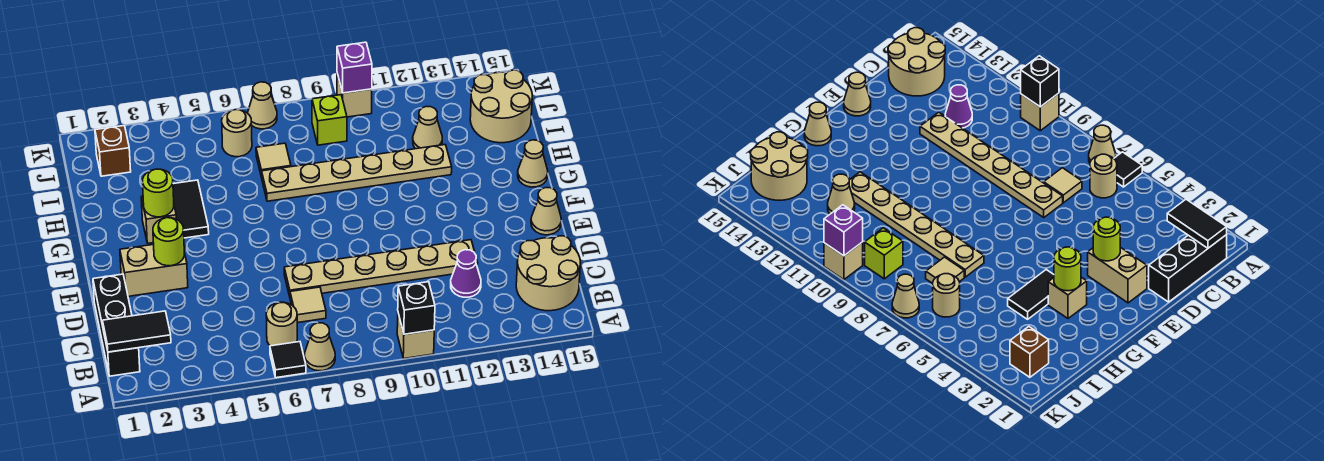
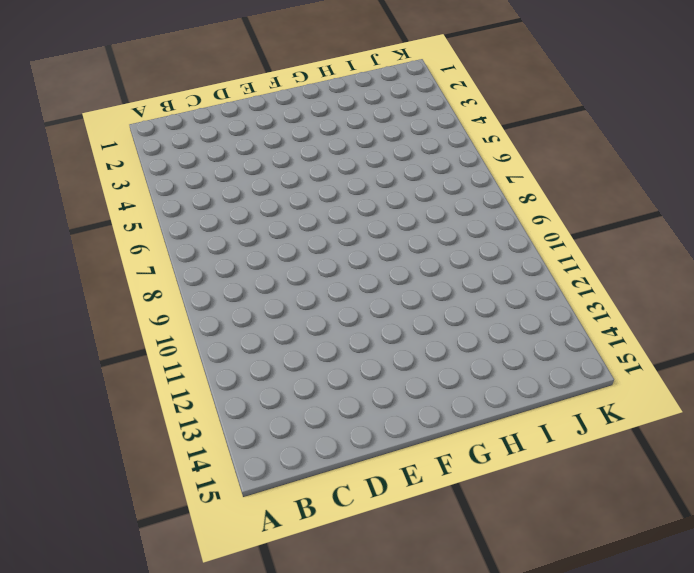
none -> black tile A6 level 1
none -> tan cone A7 level 1
none -> tan brick A10 level 1

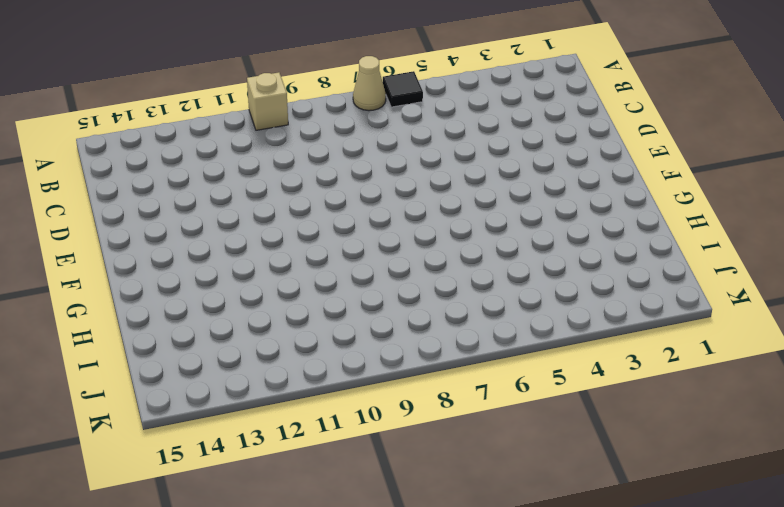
none -> black brick B1:D1 level 1
none -> tan round brick B6 level 1
none -> tan round brick B14:C15 level 1

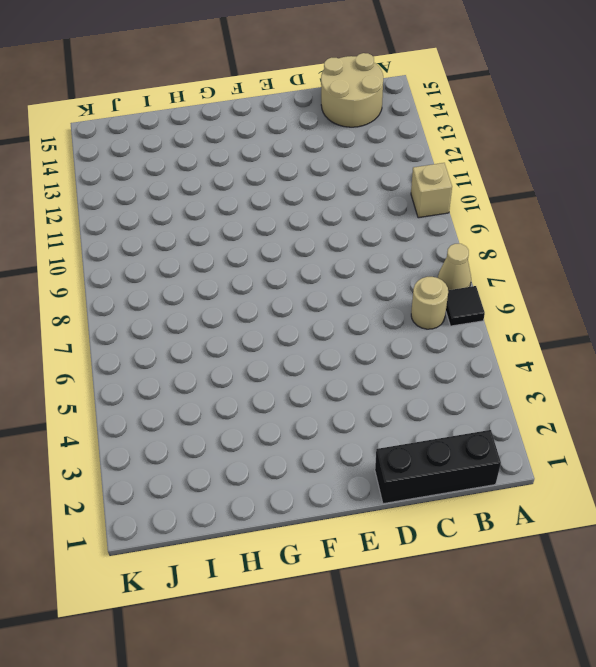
none -> tan tile C7 level 1
none -> purple cone C12 level 1
none -> tan plate D7:D12 level 1

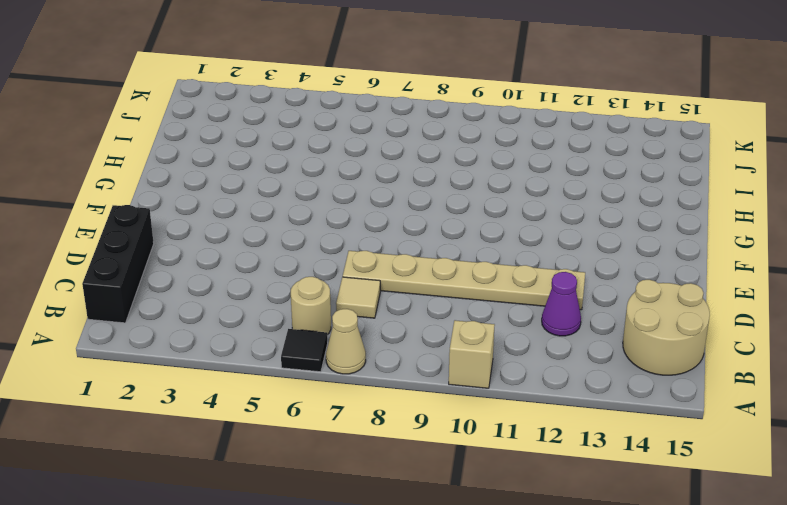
none -> tan brick E2:E3 level 1
none -> tan cone E15 level 1
none -> tan brick G3 level 1

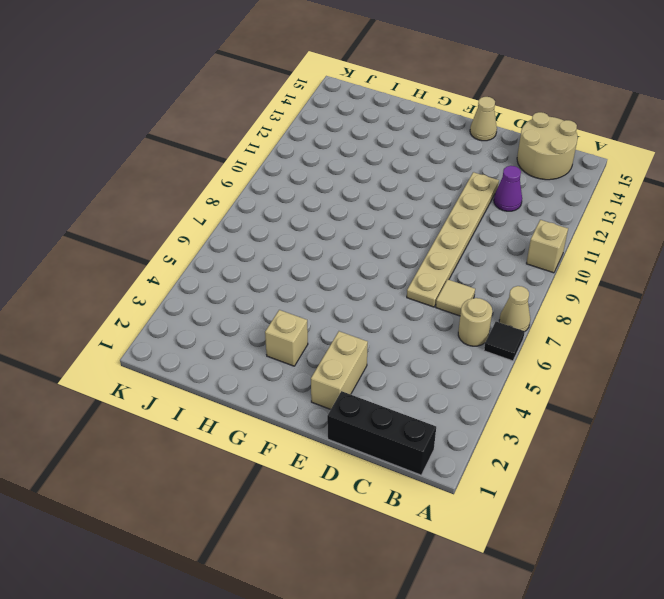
none -> black tile G4:H4 level 1
none -> tan cone G15 level 1
none -> tan plate H7:H12 level 1

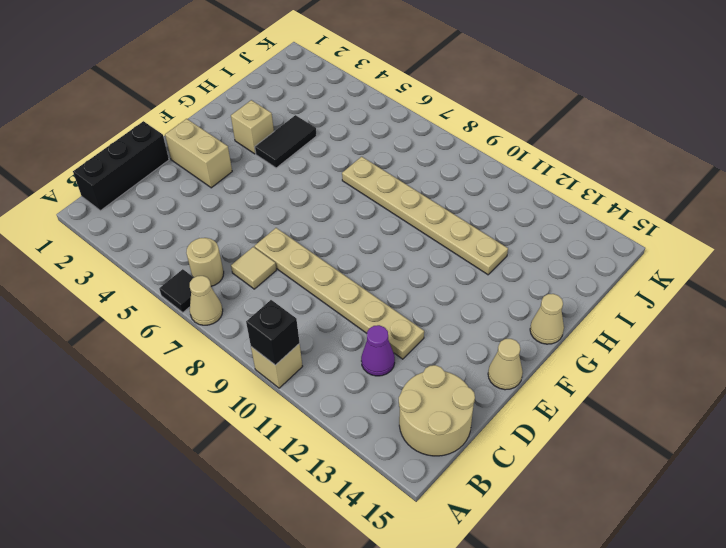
none -> tan tile I7 level 1
none -> tan cone I12 level 1
none -> tan round brick I14:J15 level 1

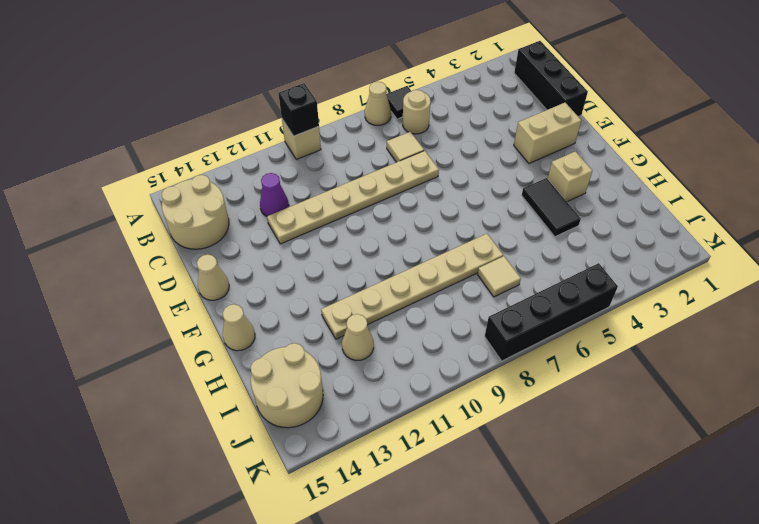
black brick K5:K8 level 1 -> tan cone K7 level 1
none -> brown brick J2 level 1
none -> tan round brick J6 level 1
none -> lime brick J9 level 1

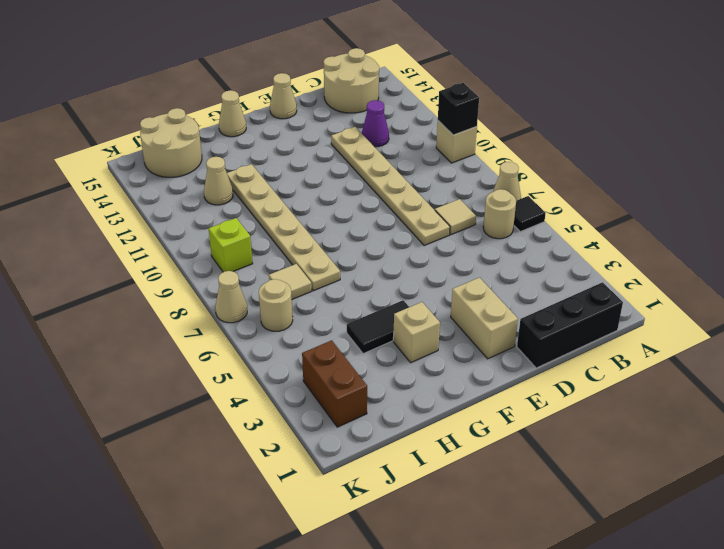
brown brick J2:J3 level 1 -> brown brick J2 level 1
none -> tan brick K10 level 1
none -> black tile B1:B2 level 2
none -> lime round brick E3 level 2

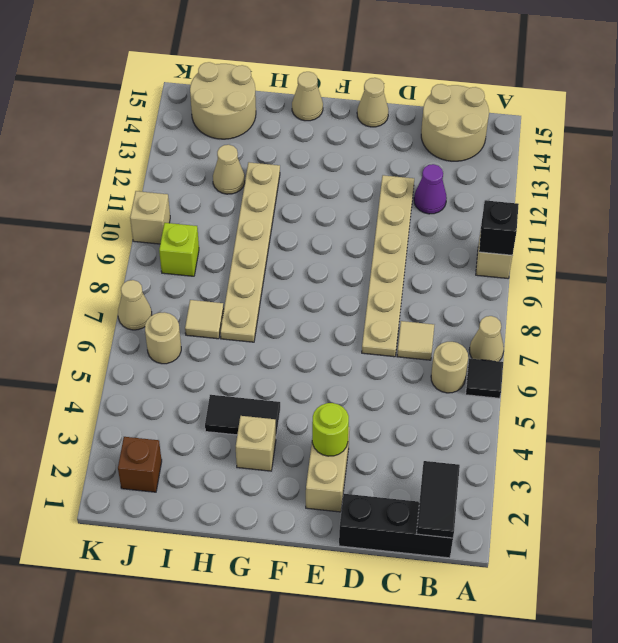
none -> lime round brick G3 level 2
none -> purple brick K10 level 2

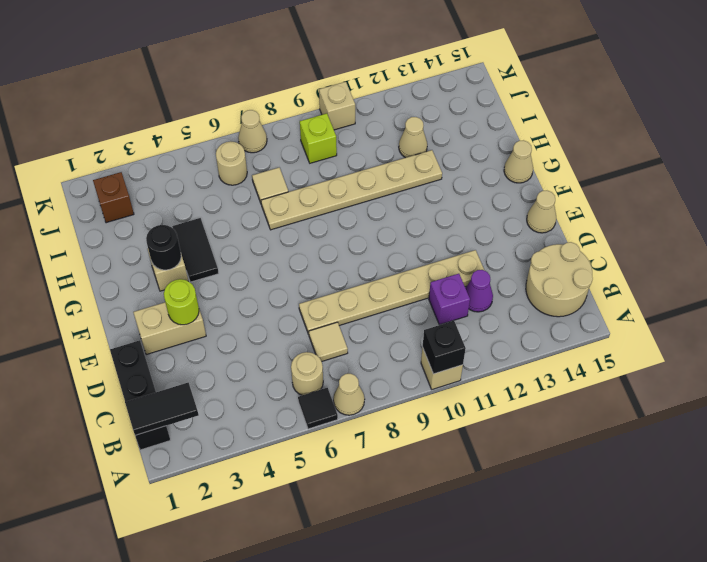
purple brick C11 level 1 -> purple brick K10 level 2
black round brick G3 level 2 -> lime round brick G3 level 2
none -> tan round brick I14:J15 level 1

